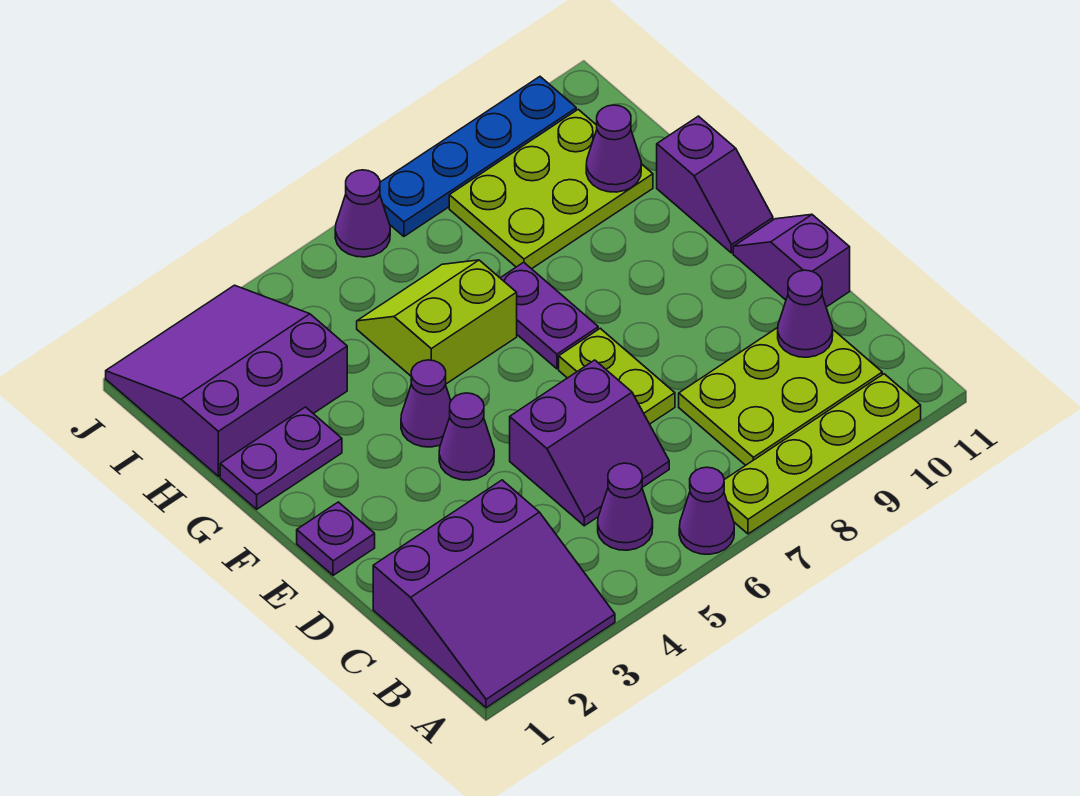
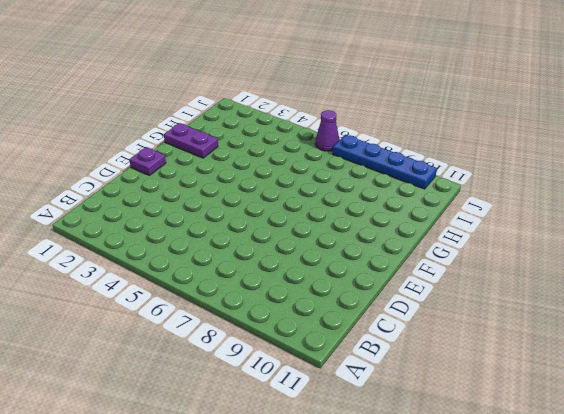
none -> purple slope A1:C3 level 1 top C
none -> purple cone A6 level 1
none -> lime plate A7:A10 level 1

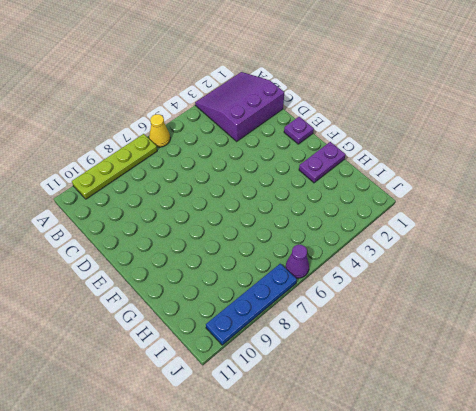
yellow cone A6 level 1 -> purple cone A6 level 1
none -> purple cone B5 level 1
none -> lime plate B8:C10 level 1
none -> purple slope C5:D6 level 1 top D

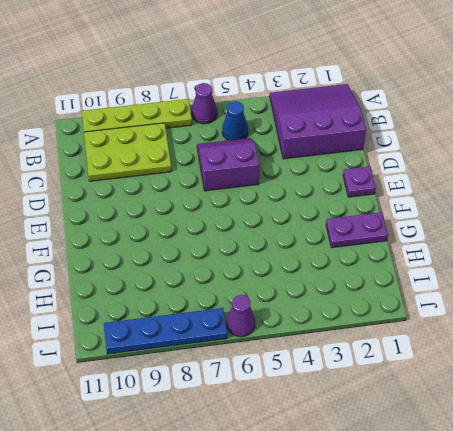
blue cone B5 level 1 -> purple cone B5 level 1
none -> lime plate D7:E7 level 1
none -> purple slope D11:E11 level 1 top D
none -> purple cone E4 level 1

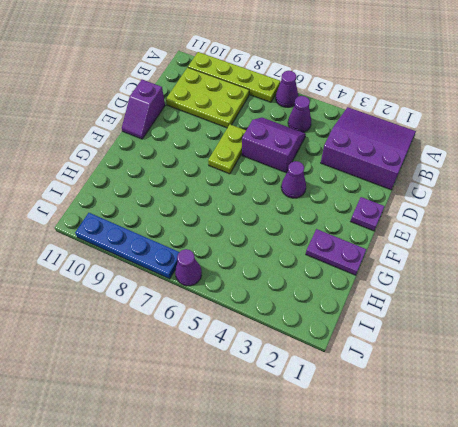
none -> purple cone F4 level 1
none -> purple plate F7:G7 level 1
none -> purple slope F11:G11 level 1 top G

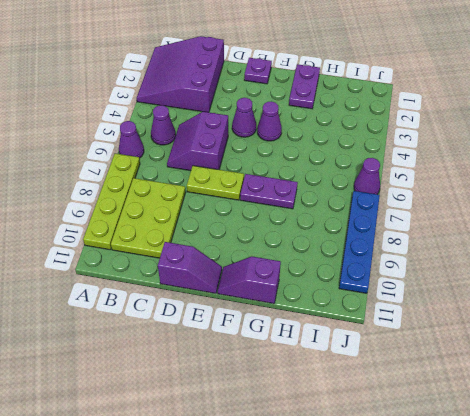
none -> lime slope G5:H6 level 1 top G
none -> purple slope H1:J3 level 1 top H
none -> lime plate H8:I10 level 1

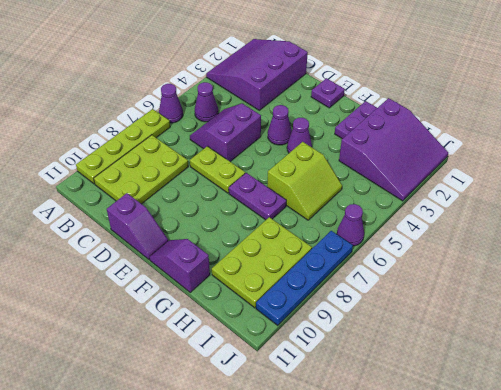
none -> purple cone C10 level 2
none -> purple cone H10 level 2

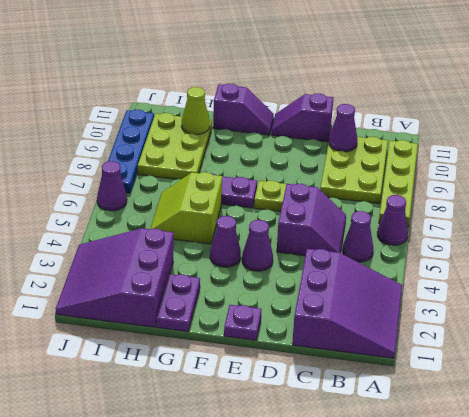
lime cone H10 level 2 -> purple cone H10 level 2

